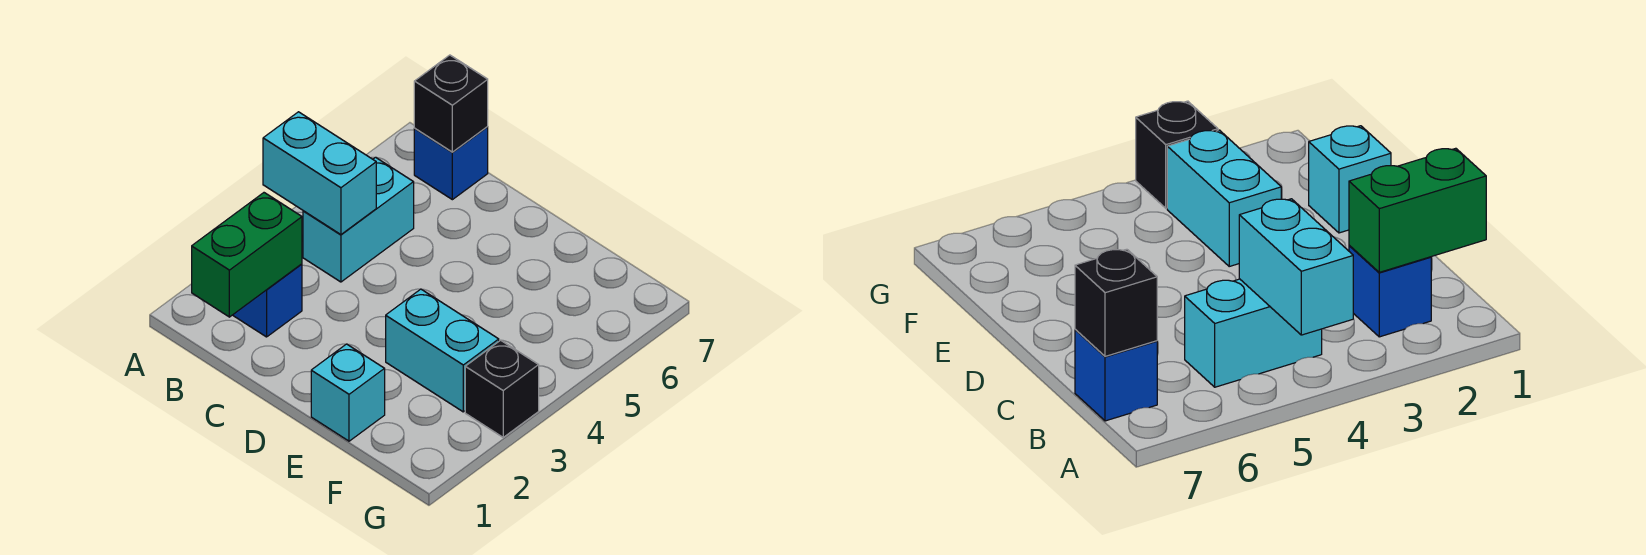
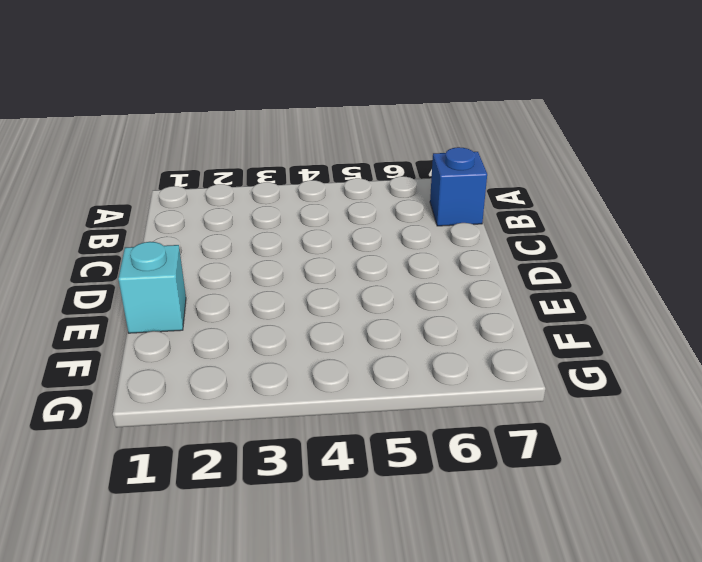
none -> blue brick B2 level 1
none -> cyan brick B4:B5 level 1

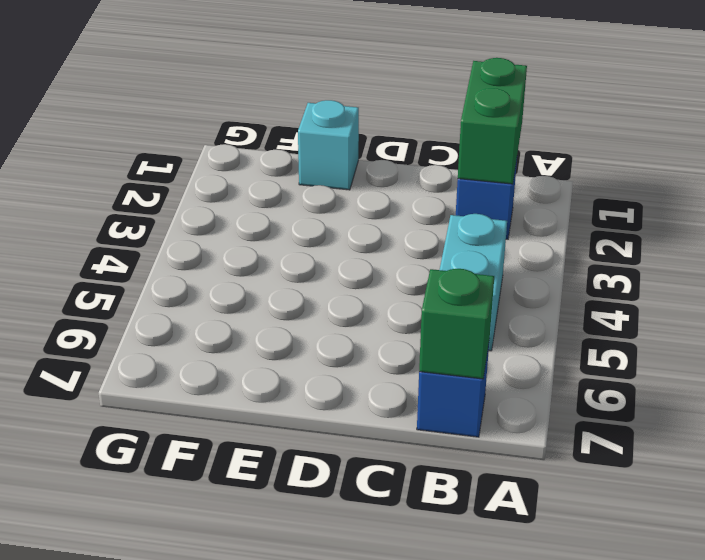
green brick B7 level 2 -> black brick B7 level 2
none -> cyan brick E3:F3 level 1
none -> black brick G3 level 1

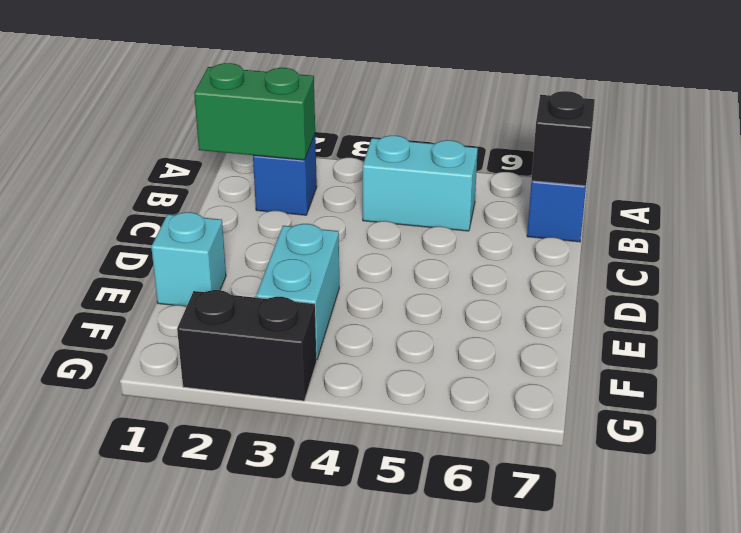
black brick G2:G3 level 1 -> black brick G3 level 1
none -> cyan brick A4:B4 level 2

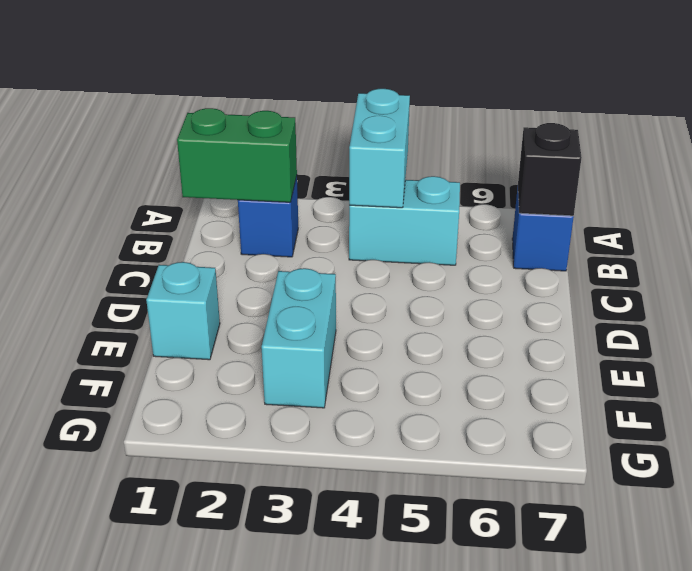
none -> black brick G3 level 1

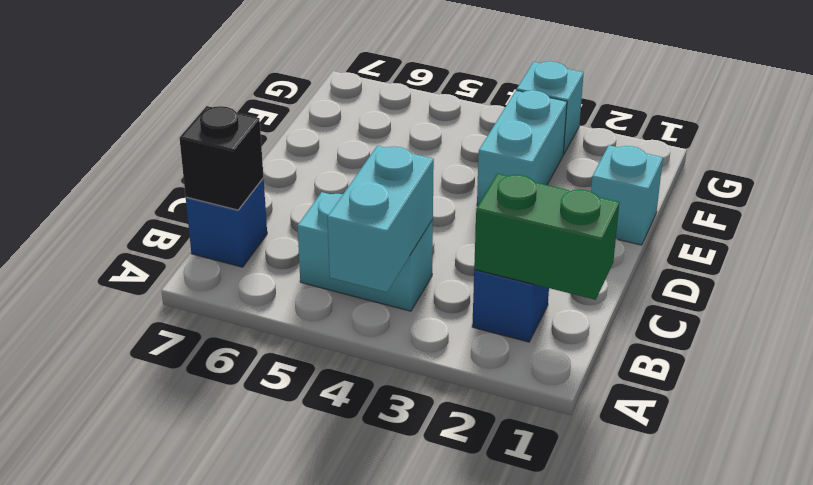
cyan brick G3 level 1 -> black brick G3 level 1

